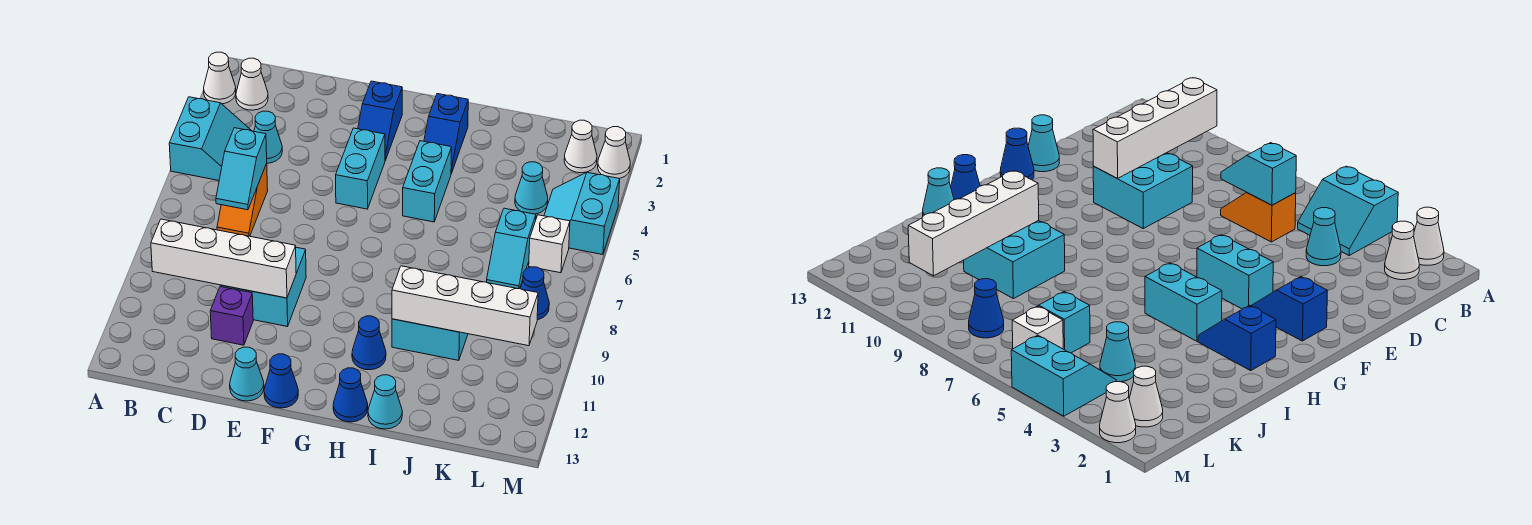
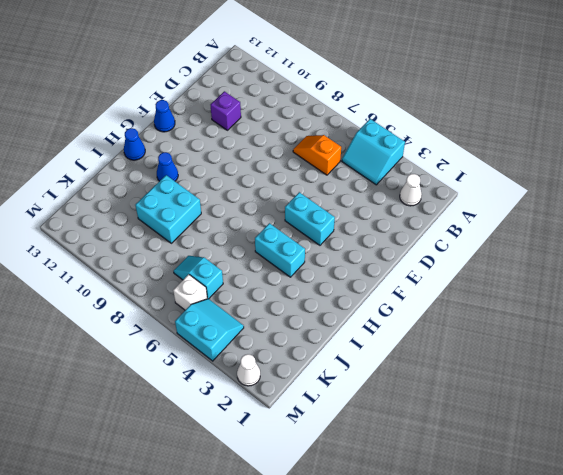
none -> white cone A2 level 1
none -> cyan cone C4 level 1
none -> cyan brick D9:E10 level 1

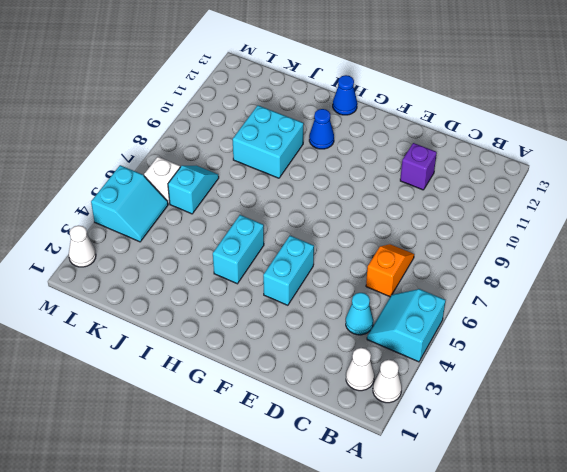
none -> cyan brick D9:E10 level 1
none -> cyan cone E13 level 1
none -> blue slope F2:F3 level 1 top 2

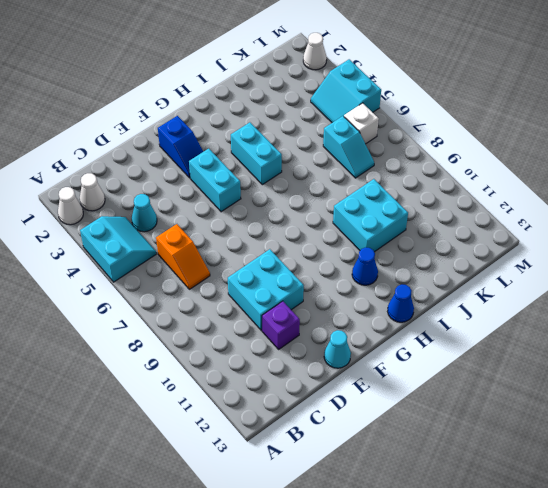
none -> blue cone F13 level 1
none -> blue slope H2:H3 level 1 top 2
none -> cyan cone I13 level 1

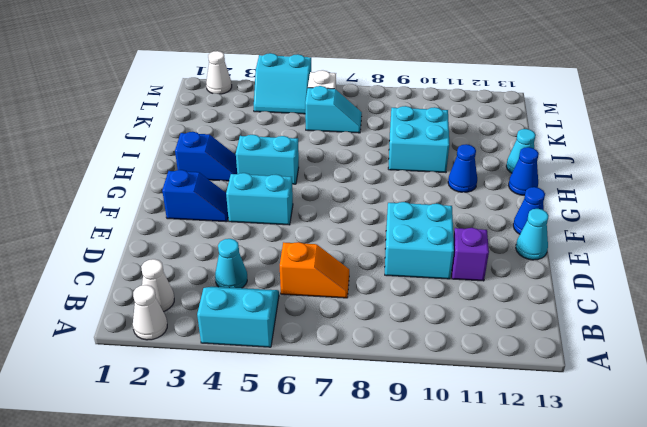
none -> cyan cone K4 level 1
none -> white cone L2 level 1
none -> blue cone L8 level 1

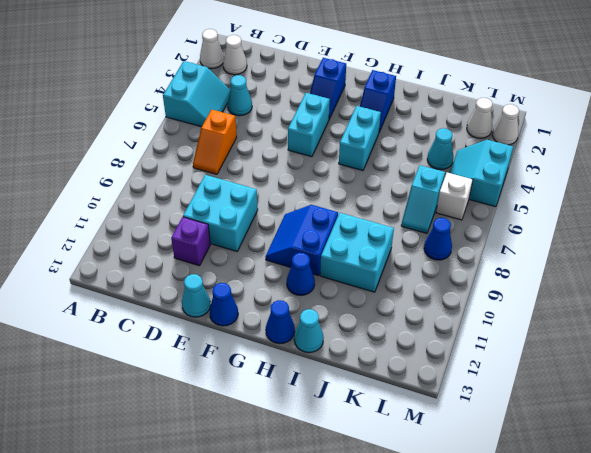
blue slope G9:H10 level 1 top H -> none
none -> white brick B10:E10 level 2
none -> cyan slope C6:C7 level 2 top 6
none -> white brick I10:L10 level 2

